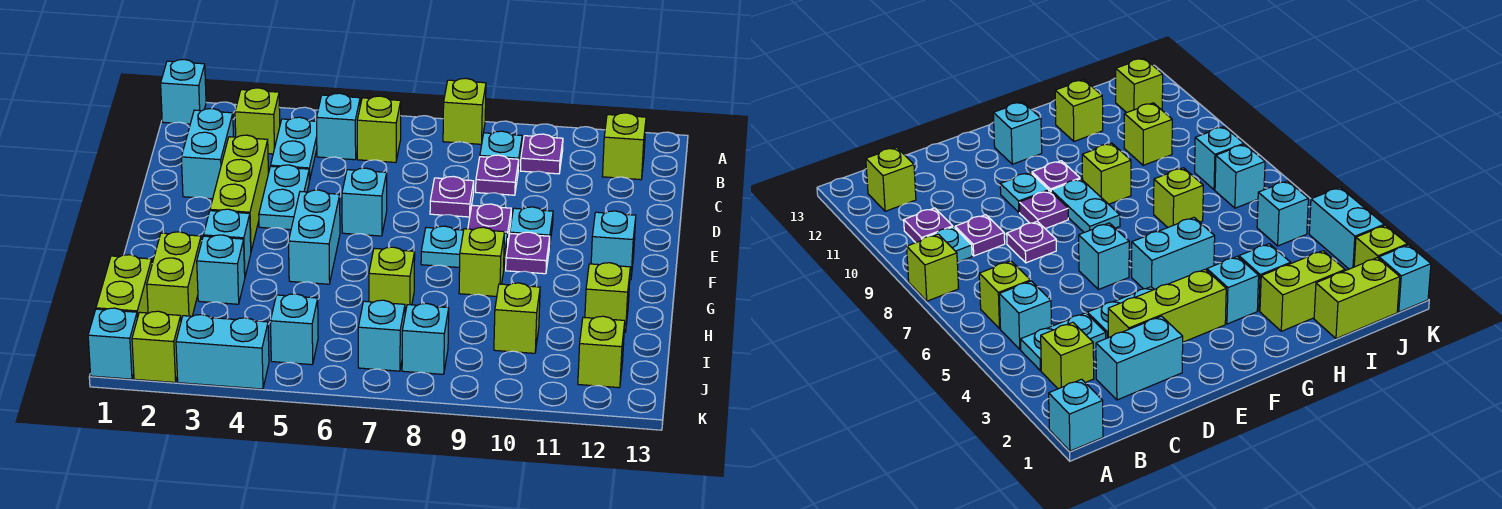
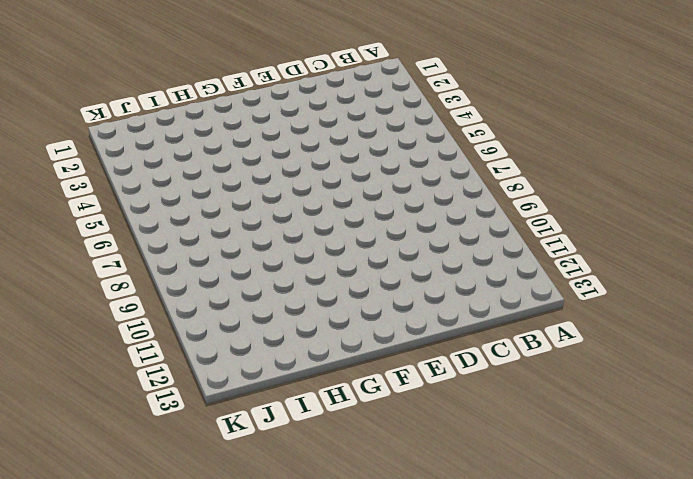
none -> cyan brick A1 level 1
none -> lime brick A8 level 1
none -> lime brick B3 level 1
none -> cyan plate B4:C4 level 1

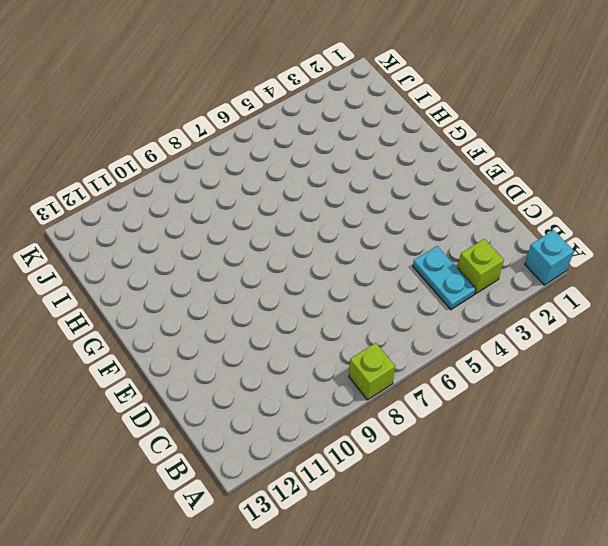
none -> cyan brick B5 level 1
none -> lime brick B6 level 1
none -> cyan plate B9 level 1
none -> purple plate B10 level 1

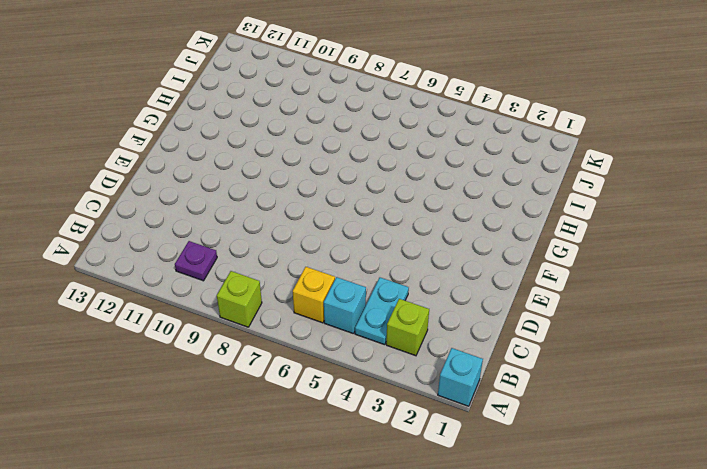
yellow brick B6 level 1 -> lime brick B6 level 1
none -> cyan plate B9 level 1
none -> lime brick B12 level 1
none -> cyan brick C2:D2 level 1
none -> purple plate C9 level 1

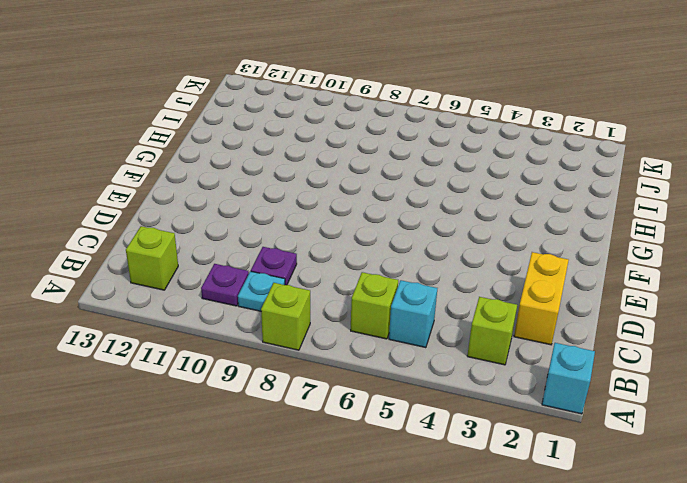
yellow brick C2:D2 level 1 -> cyan brick C2:D2 level 1
none -> cyan plate B4:C4 level 1
none -> lime brick D3:F3 level 1
none -> cyan plate D4:E4 level 1
none -> purple plate D8 level 1

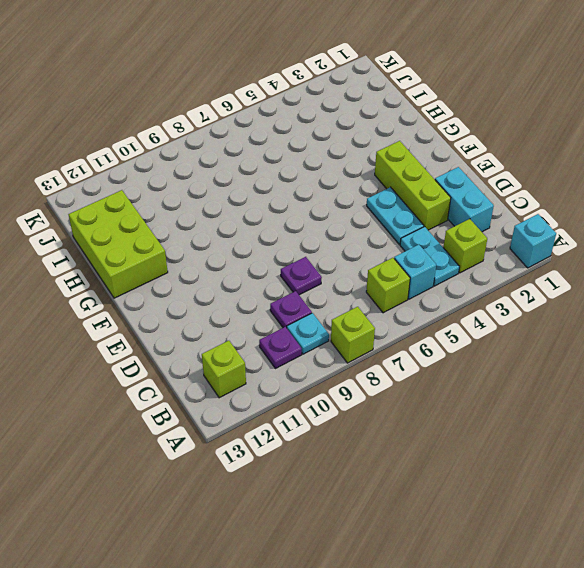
lime brick G12:I13 level 1 -> lime brick H12 level 1
none -> cyan brick E6 level 1
none -> purple plate E9 level 1
none -> cyan plate E10 level 1
none -> cyan brick F5:G5 level 1

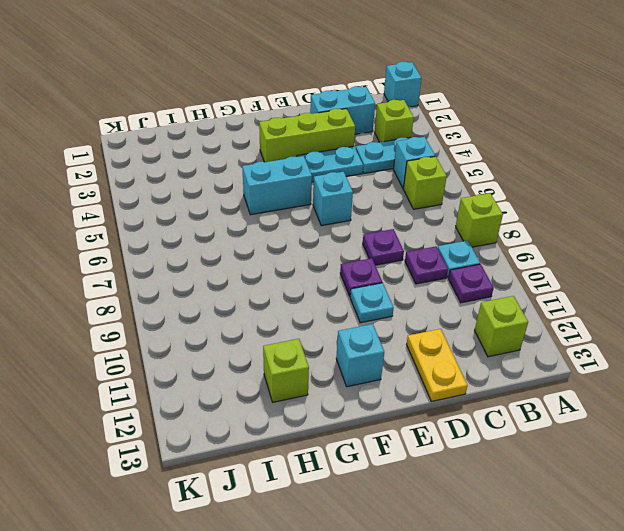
yellow plate D12:D13 level 1 -> none
none -> cyan plate F8:F9 level 1
none -> purple plate F10 level 1
none -> cyan brick G3 level 1
none -> lime brick G9 level 1

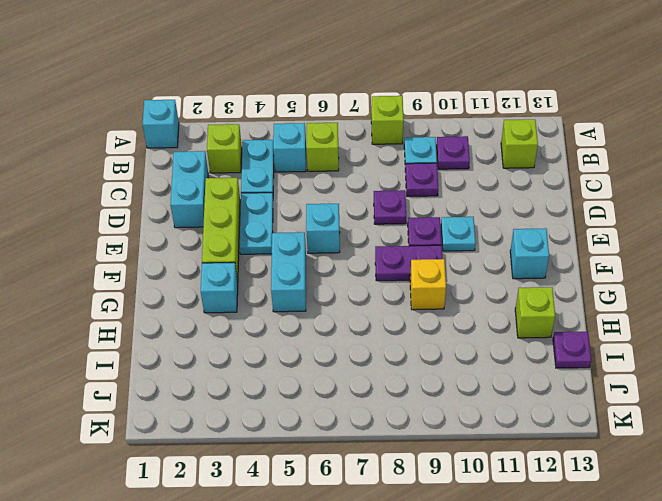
purple plate F8:F9 level 1 -> cyan plate F8:F9 level 1
yellow brick G9 level 1 -> lime brick G9 level 1
purple plate I13 level 1 -> purple plate F10 level 1
none -> lime brick H2:I2 level 1
none -> cyan brick H3 level 1
none -> lime brick H7 level 1
none -> lime brick I1:J1 level 1

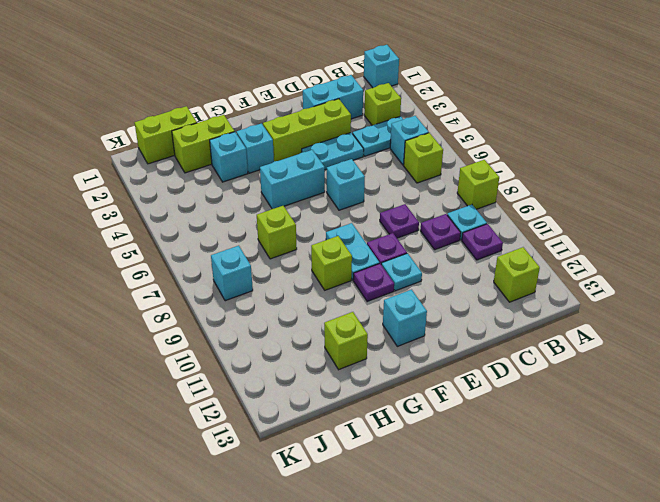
none -> lime brick I10 level 1
none -> cyan brick J5 level 1
none -> cyan brick J7 level 1
none -> lime brick J12 level 1

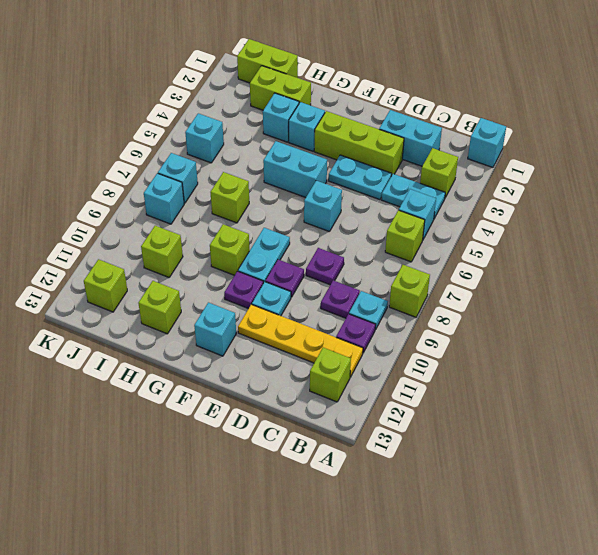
yellow plate B11:E11 level 1 -> none
none -> cyan brick K1 level 1
none -> lime brick K2 level 1
none -> cyan brick K3:K4 level 1

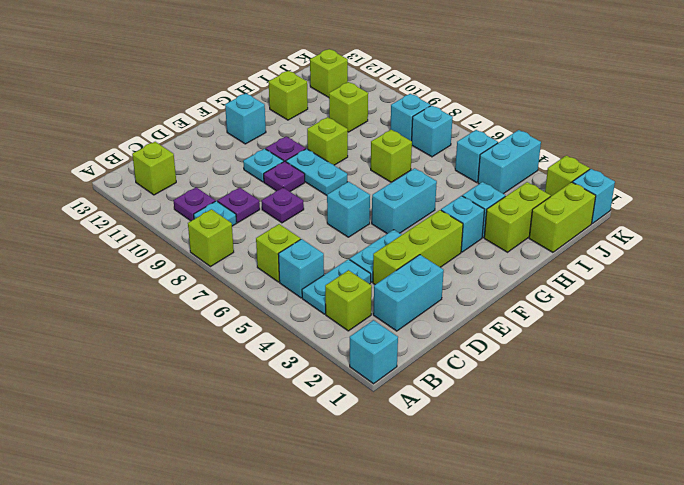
cyan brick J4:K4 level 1 -> cyan brick K3:K4 level 1

